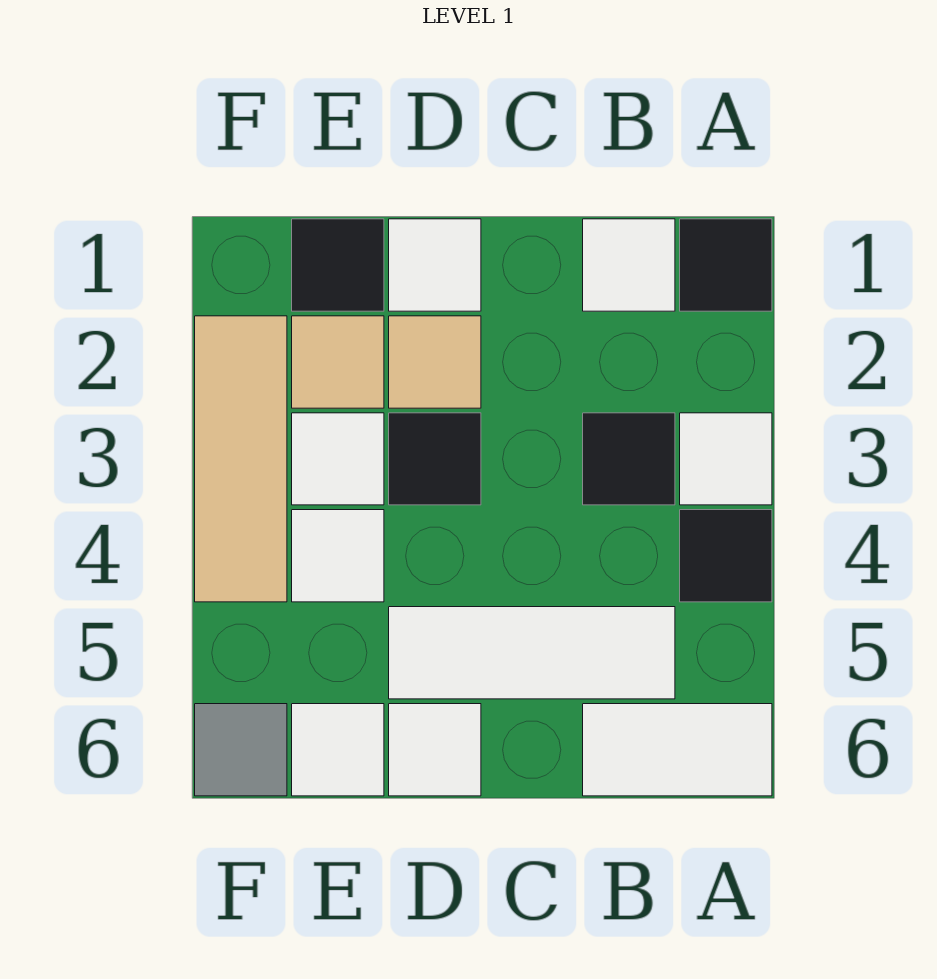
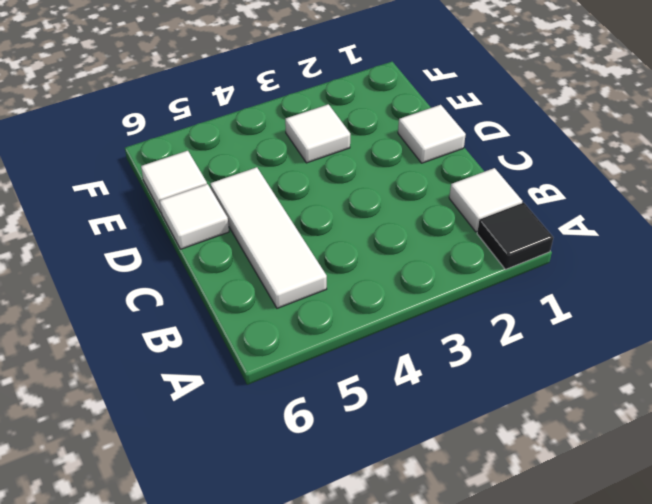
none -> white tile A3 level 1
none -> black tile A4 level 1
none -> white tile A6:B6 level 1

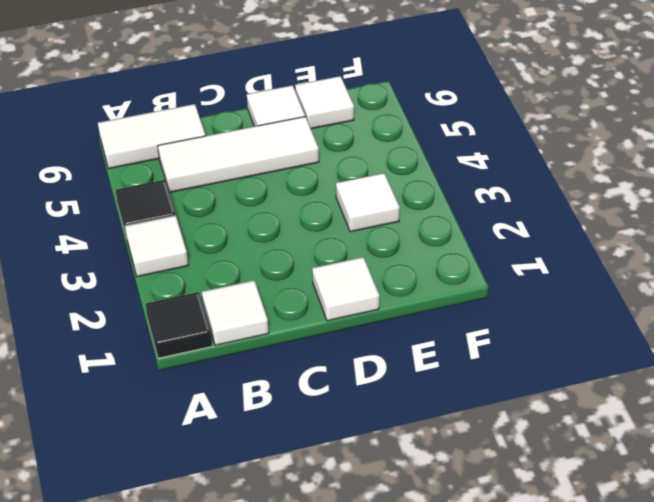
none -> black tile B3 level 1
none -> tan tile D2 level 1
none -> black tile D3 level 1

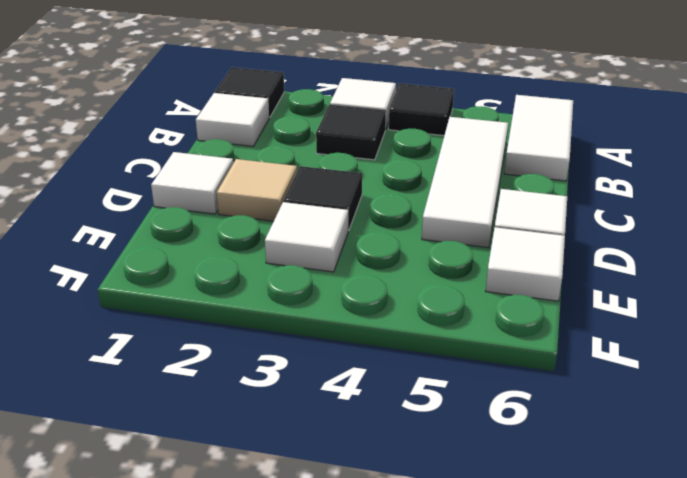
none -> black tile E1 level 1
none -> tan tile E2 level 1
none -> white tile E4 level 1

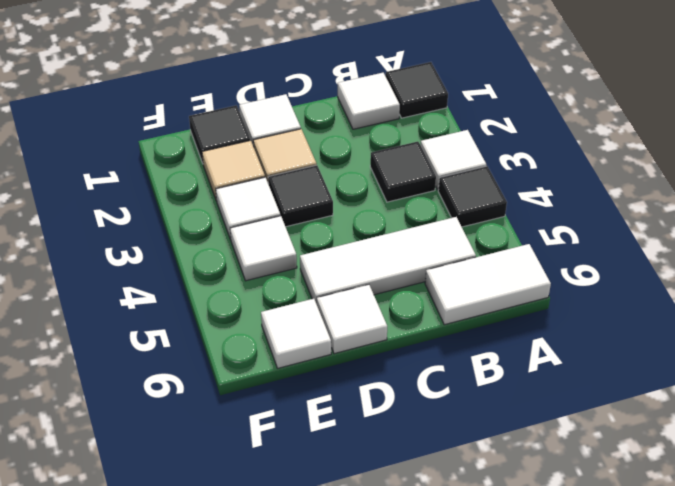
none -> tan tile F2:F4 level 1
none -> grey tile F6 level 1

